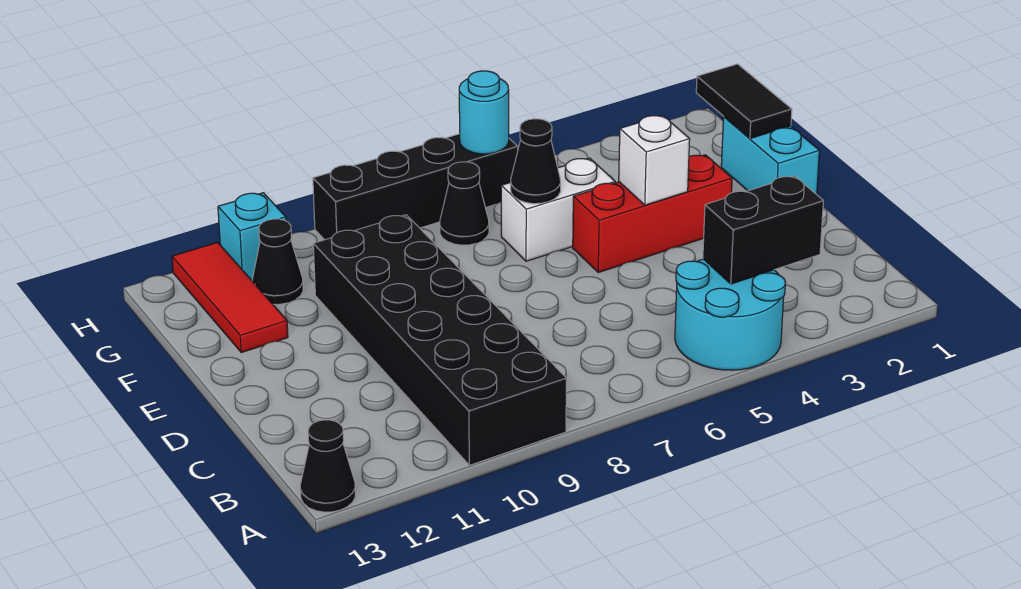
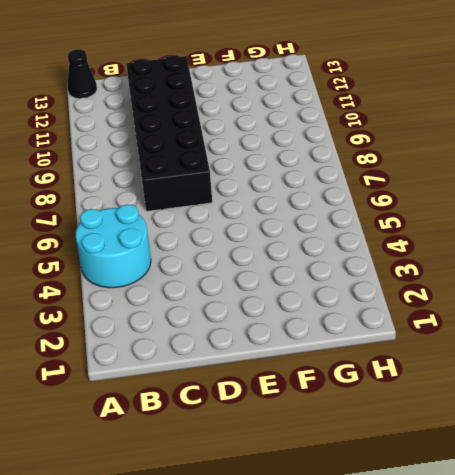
black brick C7:D12 level 1 -> black brick A9:F10 level 1
none -> cyan brick E1:F1 level 1
none -> red brick E3:E5 level 1
none -> white brick F5:F6 level 1

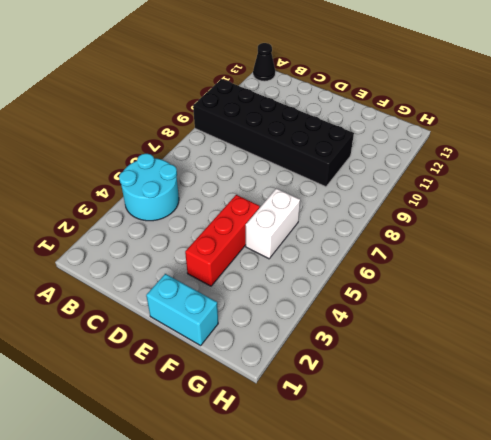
none -> red tile F12:H12 level 1
none -> black cone G7 level 1
none -> black cone G11 level 1

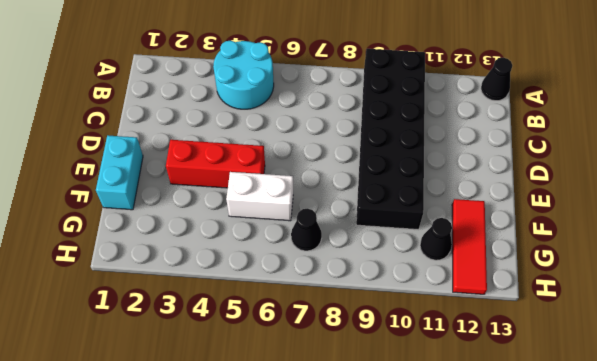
none -> black brick H6:H9 level 1
none -> cyan brick H11 level 1
none -> black brick B3:B4 level 2

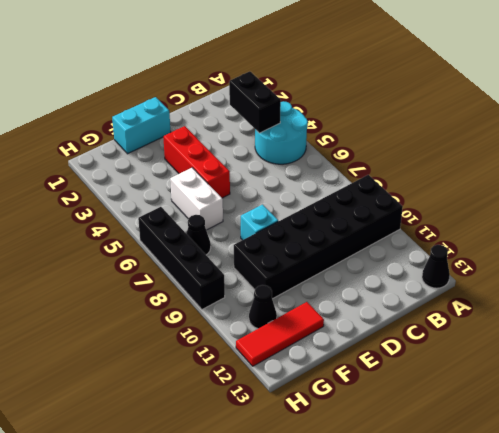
cyan brick E8 level 1 -> cyan brick H11 level 1
none -> white brick E4 level 2
none -> black tile F1:G1 level 2
none -> black cone F6 level 2

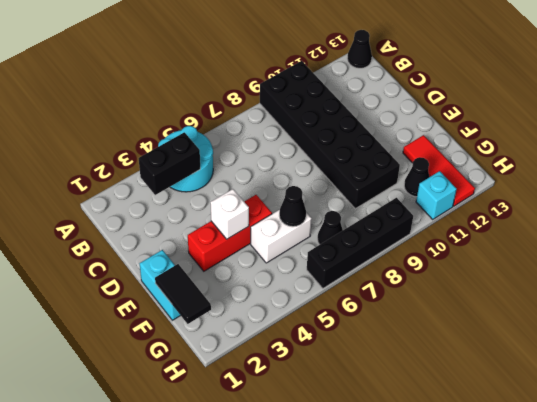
none -> cyan round brick H6 level 2

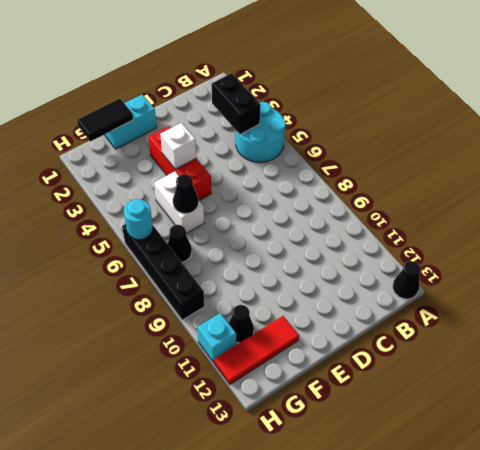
none -> black brick A9:F10 level 1

